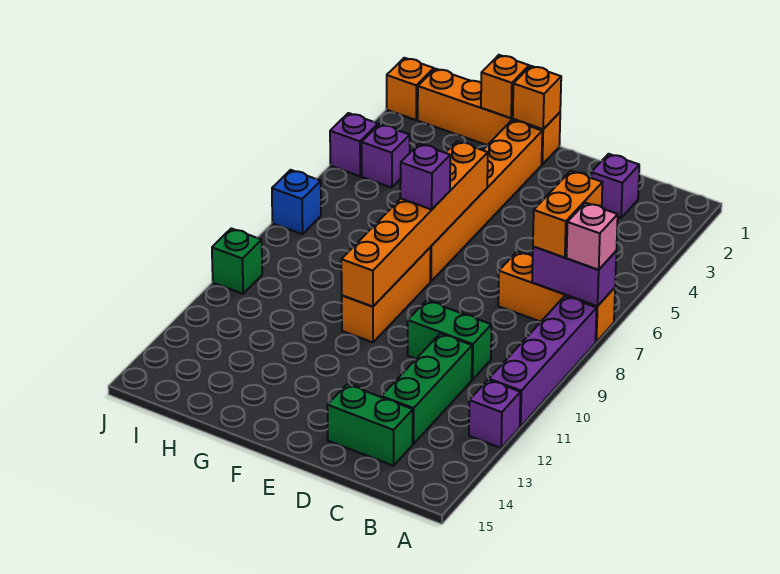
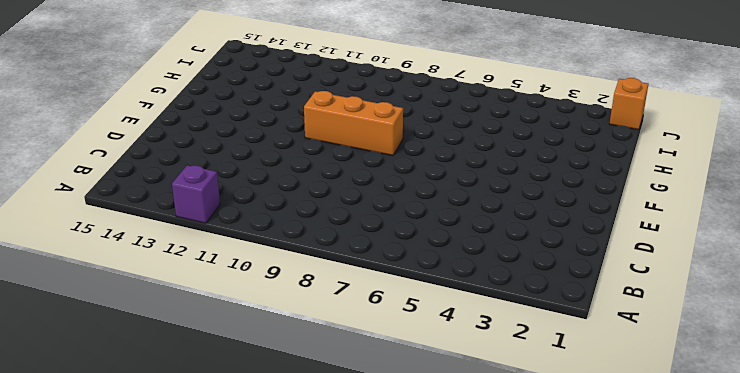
none -> orange brick A7:C7 level 1
none -> purple brick A8:A11 level 1
none -> purple brick C2 level 1

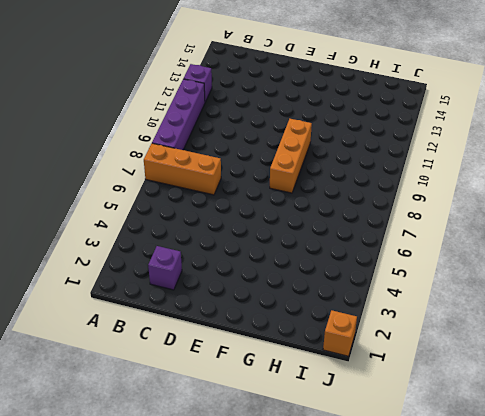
none -> green brick C10:D10 level 1
none -> green brick C11:C13 level 1
none -> green brick C14:D14 level 1

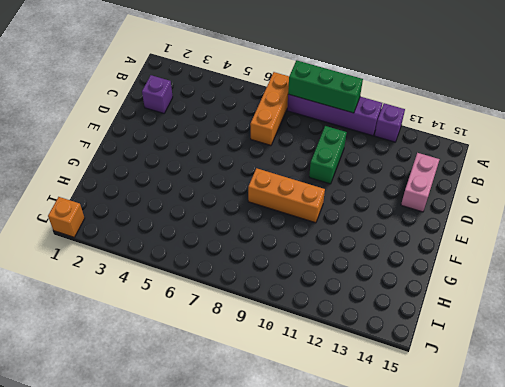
green brick A8:A10 level 2 -> green brick C11:C13 level 1
pink brick C14:D14 level 1 -> green brick C14:D14 level 1
none -> orange brick F1:I1 level 1
none -> orange brick F2:F7 level 1
none -> purple brick I4 level 1

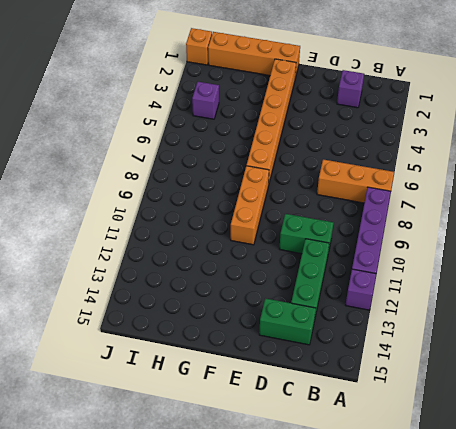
none -> purple brick J4 level 1
none -> blue brick J7 level 1
none -> green brick J10 level 1

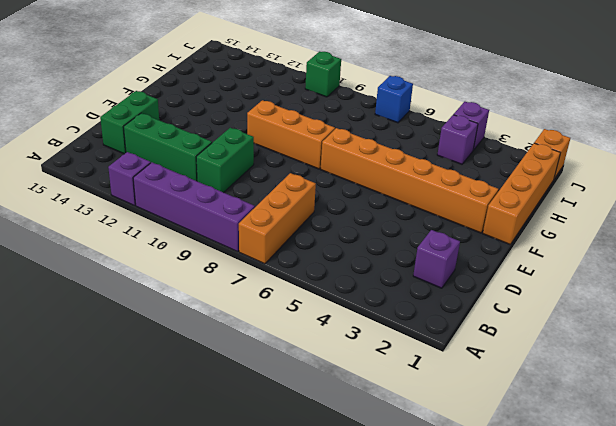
none -> purple brick A7:B7 level 2
none -> orange brick F1 level 2
none -> orange brick F5:F10 level 2

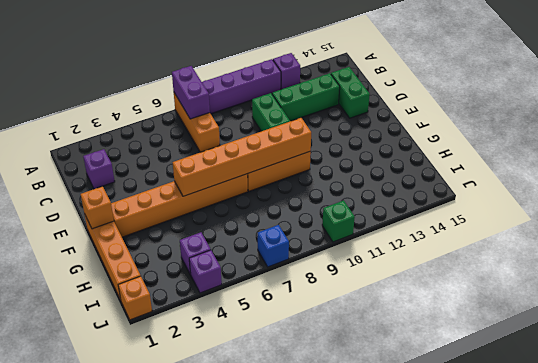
none -> orange brick G1 level 2
none -> pink brick A7 level 3
none -> orange brick B6:B7 level 3

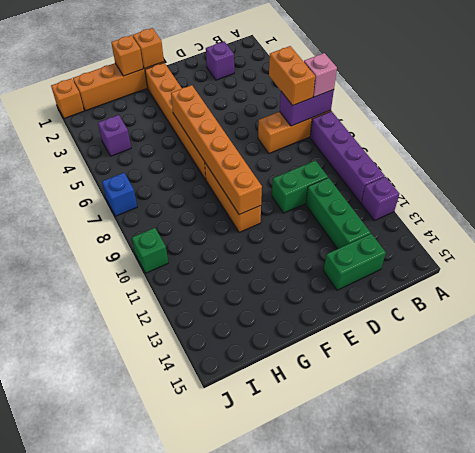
none -> purple brick J4 level 1
none -> purple brick F7 level 3

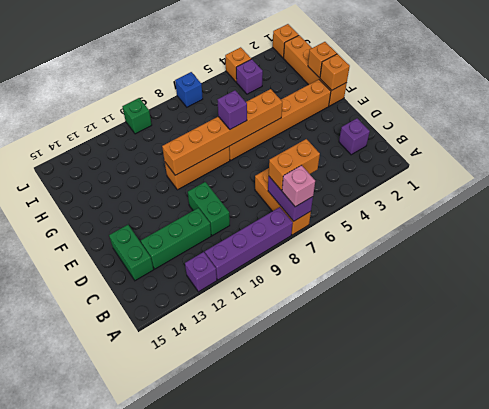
orange brick J4 level 1 -> purple brick J4 level 1

